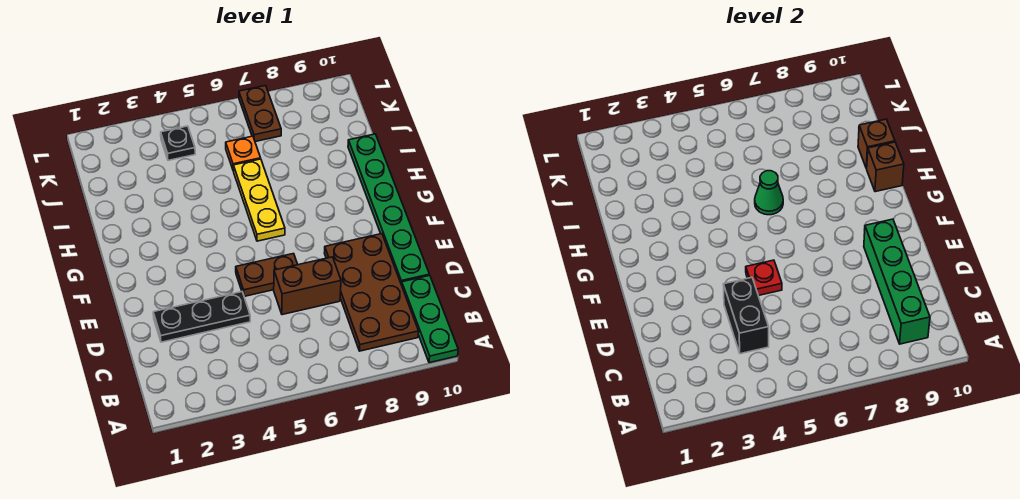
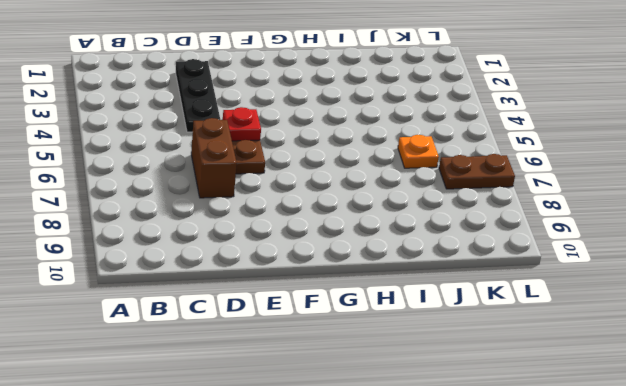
none -> green plate A10:C10 level 1
none -> brown plate B8:E9 level 1
none -> green plate D10:I10 level 1

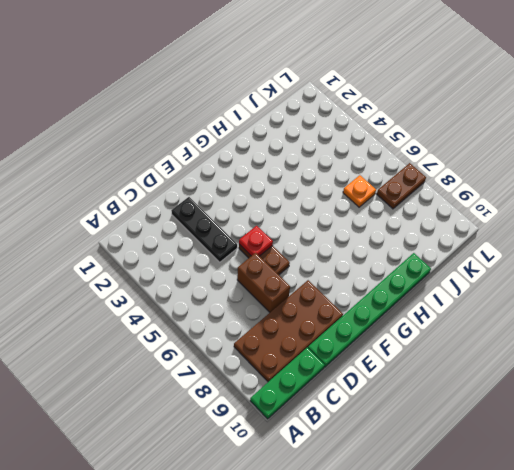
none -> yellow plate G6:I6 level 1
none -> black plate K4 level 1
none -> green brick B9:E9 level 2

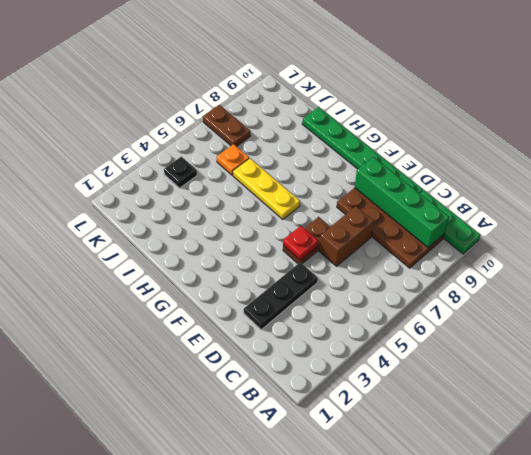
none -> black brick C4:D4 level 2
none -> green cone H6 level 2
none -> brown brick H10 level 2

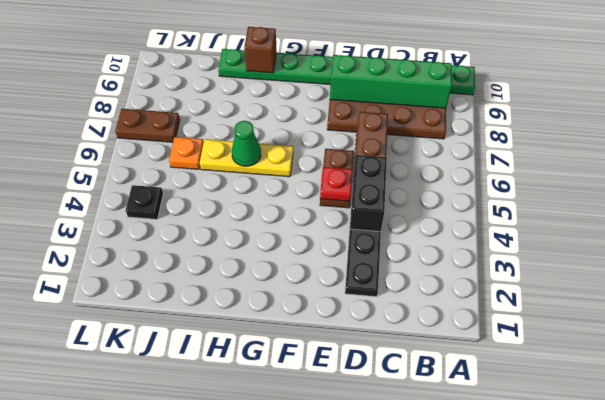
black brick D4:D5 level 2 -> black brick C4:D4 level 2
none -> brown brick I10 level 2

